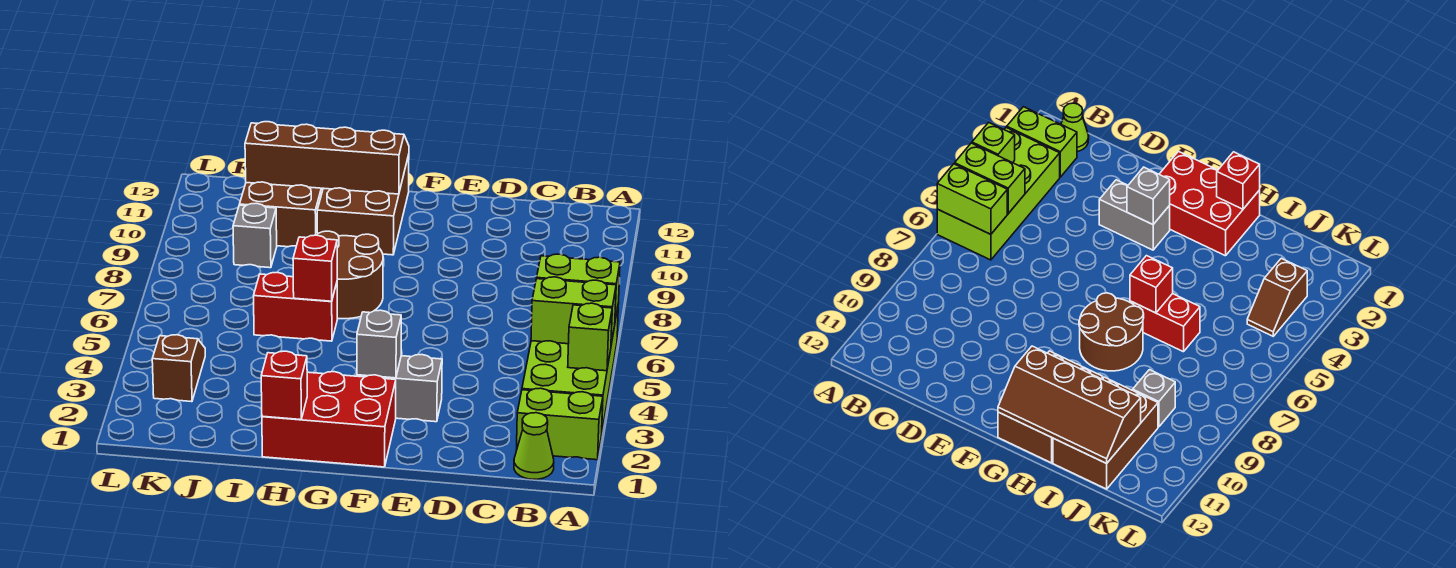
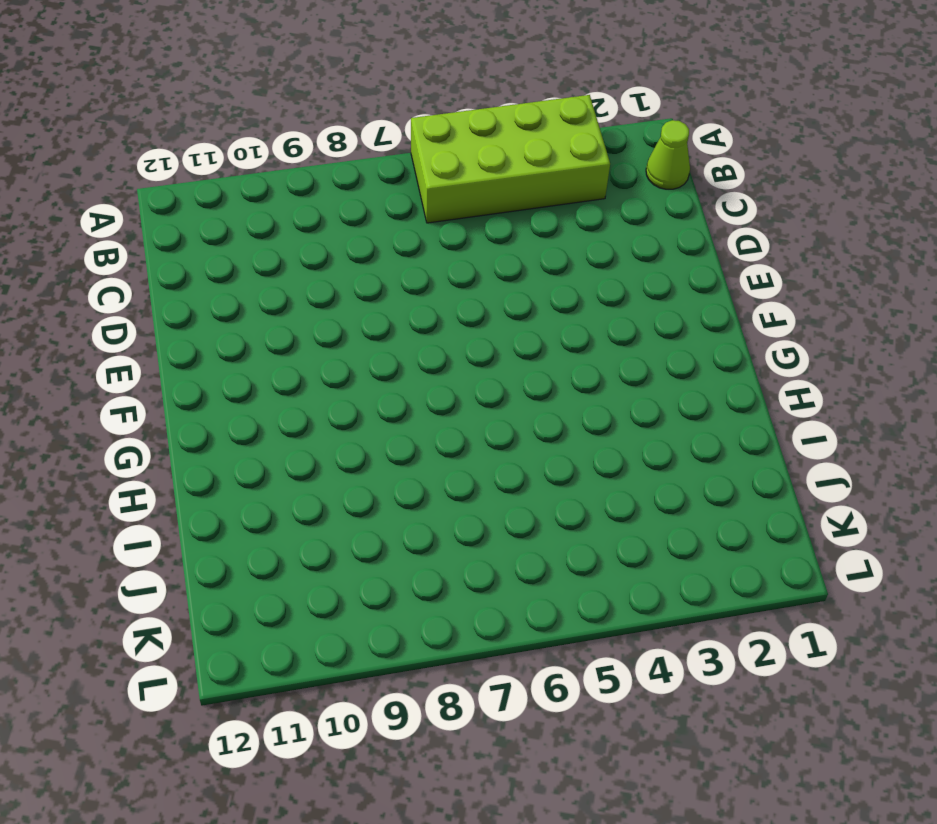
none -> lime brick A2:B2 level 1
none -> grey brick E3:F3 level 1
none -> red brick F1:H2 level 1

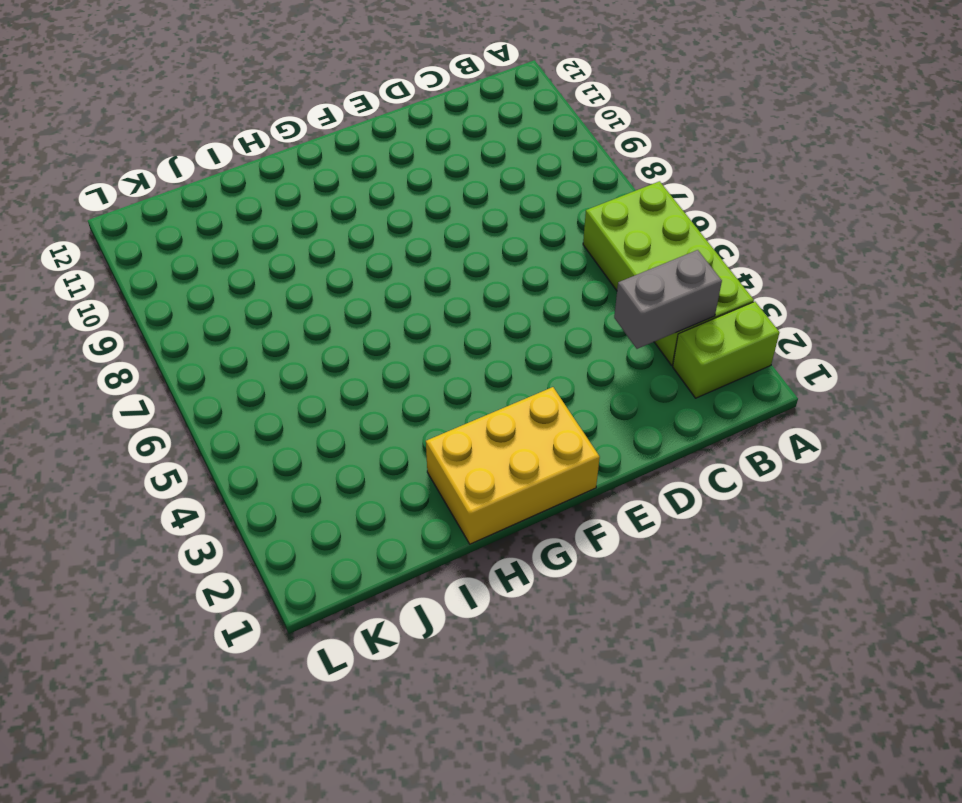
grey brick B3:C3 level 2 -> grey brick E3:F3 level 1
yellow brick F1:H2 level 1 -> red brick F1:H2 level 1
none -> lime cone B1 level 1
none -> brown round brick G7:H8 level 1
none -> brown brick G10:H12 level 1

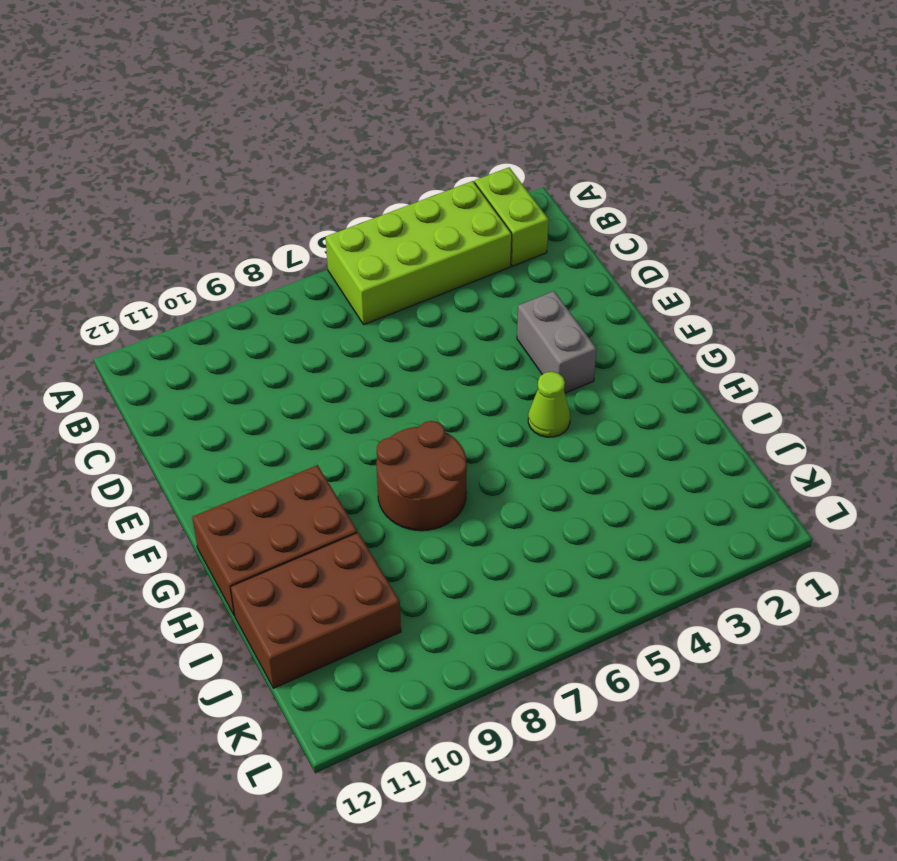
lime cone G4 level 1 -> lime cone B1 level 1
none -> red brick F1:H2 level 1
none -> red brick H6:I6 level 1
none -> grey brick J9 level 1

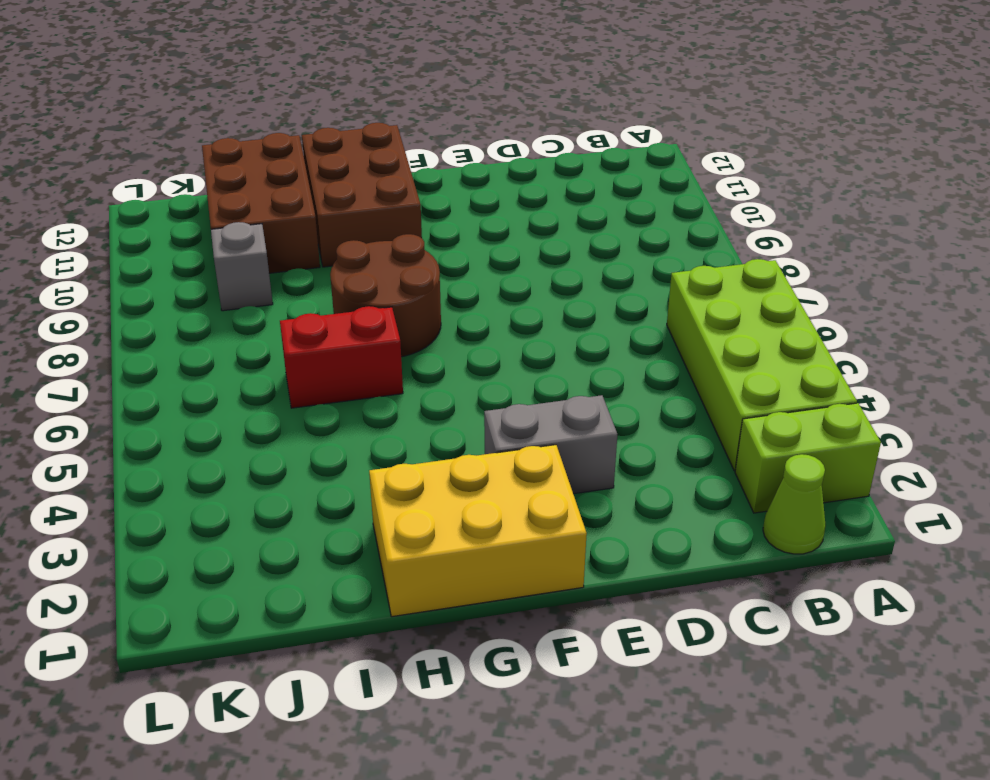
yellow brick F1:H2 level 1 -> red brick F1:H2 level 1
none -> brown slope K3:K4 level 1 top 3
none -> lime brick A4 level 2
none -> lime brick A5:B5 level 2

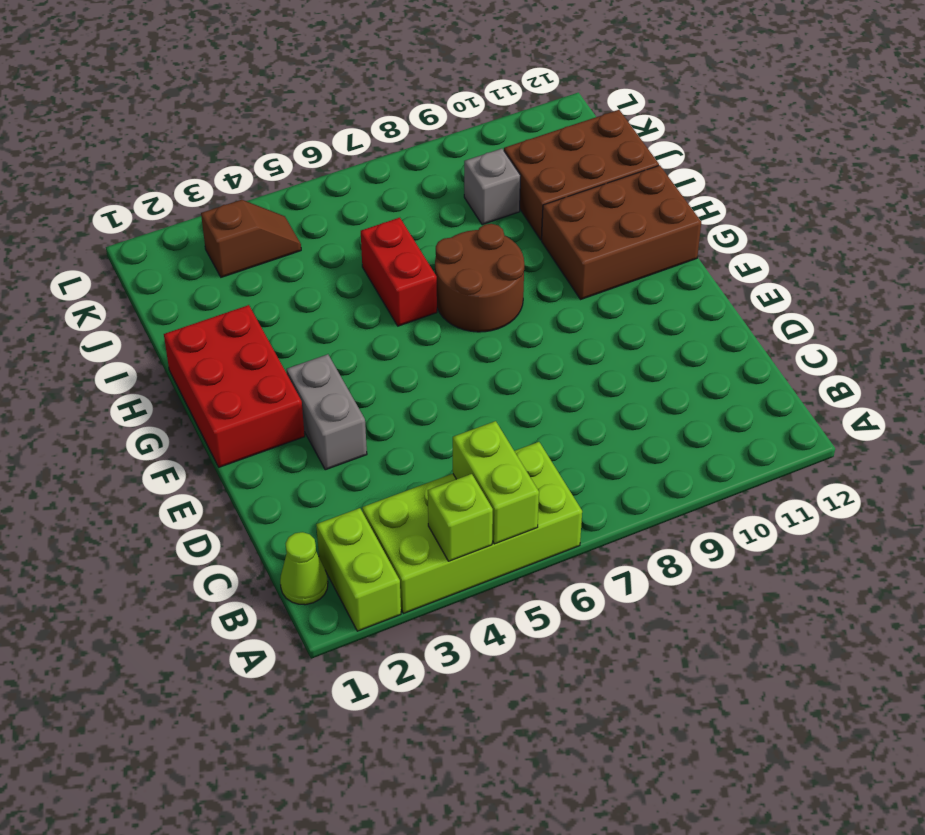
none -> lime brick A6:B6 level 2
none -> grey brick F3 level 2
none -> brown slope G11:J12 level 2 top 11

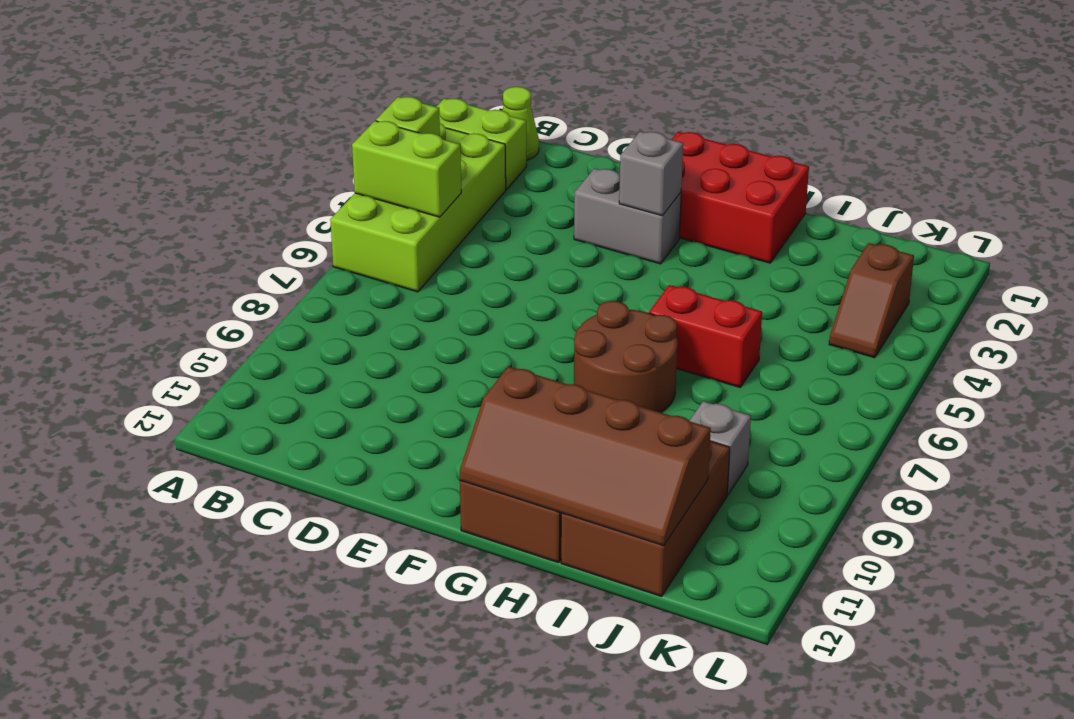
none -> lime brick A6:B6 level 2
none -> red brick H1 level 2
none -> red brick H6 level 2

